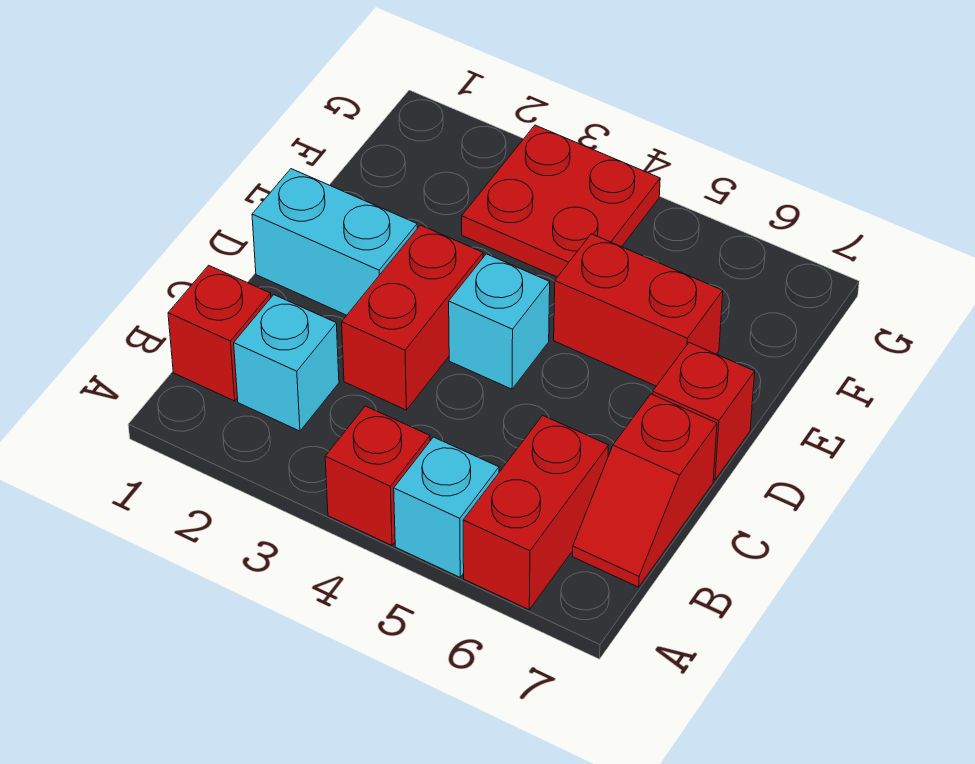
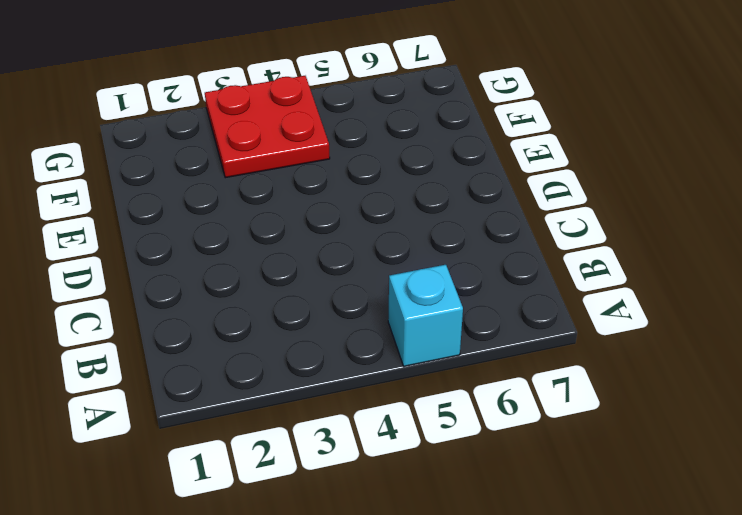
none -> red brick A4 level 1
none -> red brick A6:B6 level 1
none -> red brick B1 level 1

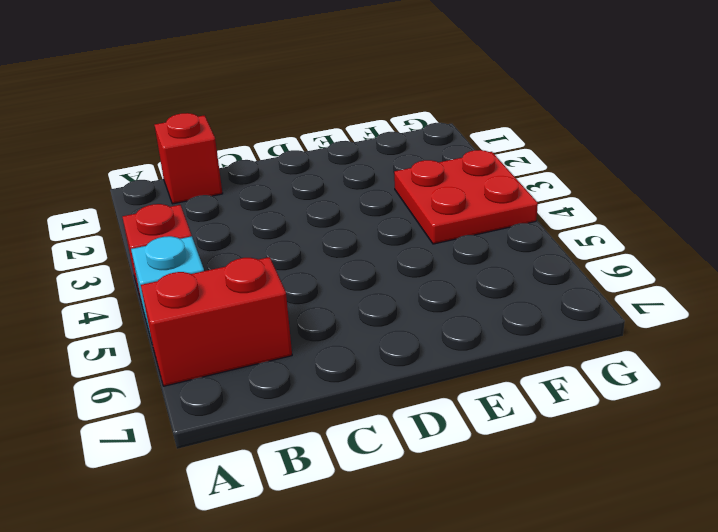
none -> cyan brick B2 level 1
none -> red slope B7:C7 level 1 top C
none -> red brick C3:D3 level 1

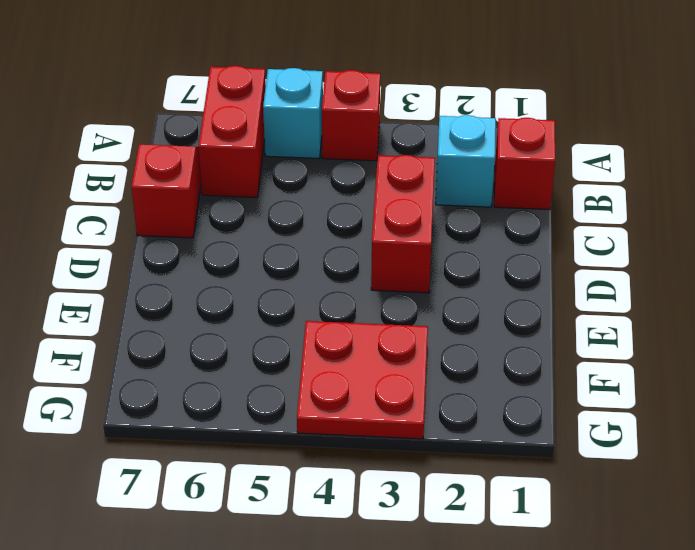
none -> cyan brick D1:D2 level 1
none -> cyan brick D4 level 1
none -> red brick D7 level 1

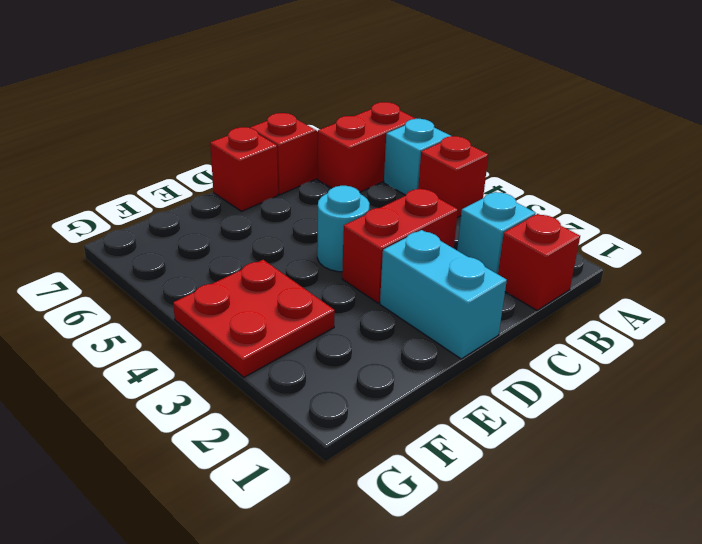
cyan round brick D4 level 1 -> cyan brick D4 level 1
none -> red brick E5:E6 level 1

